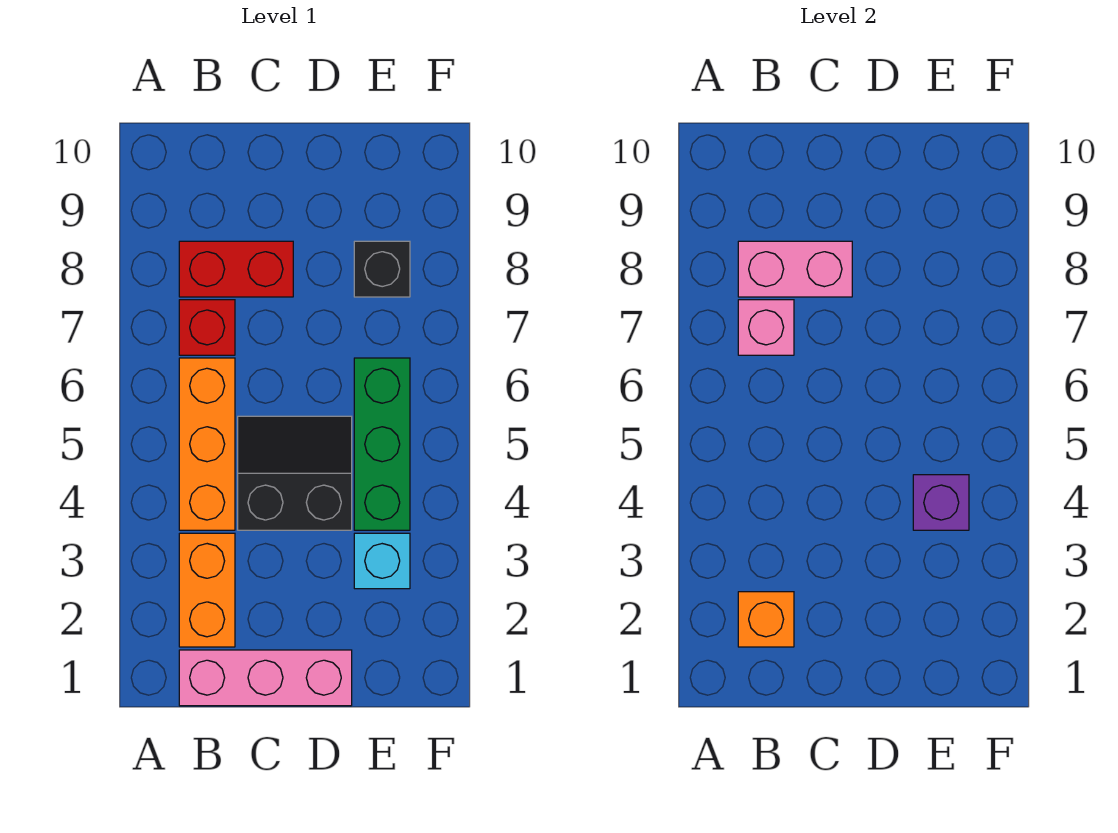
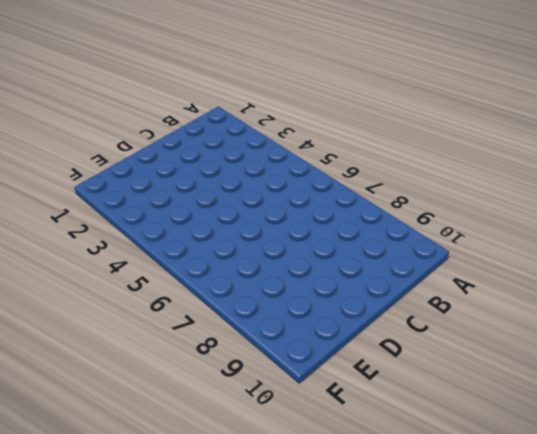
none -> pink brick B1:D1 level 1
none -> orange brick B2:B3 level 1
none -> orange brick B4:B6 level 1

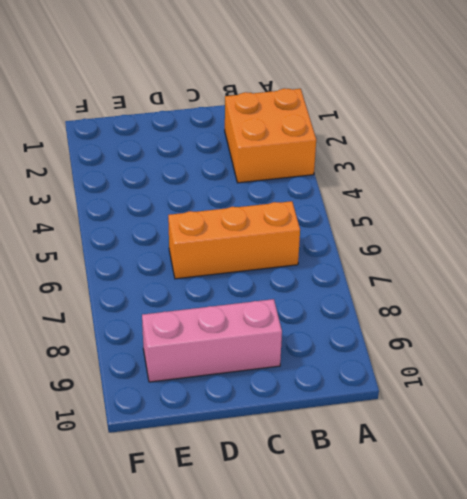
orange brick A2:B3 level 1 -> orange brick B2:B3 level 1
orange brick B6:D6 level 1 -> orange brick B4:B6 level 1
pink brick C9:E9 level 1 -> pink brick B1:D1 level 1
none -> red brick B7 level 1
none -> red brick B8:C8 level 1
none -> black slope C4:D5 level 1 top 4

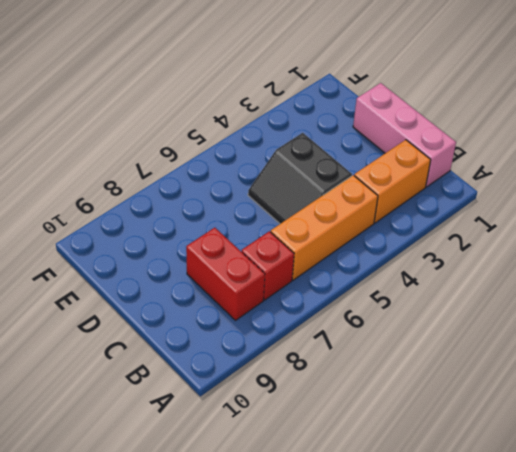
none -> cyan brick E3 level 1
none -> green brick E4:E6 level 1
none -> black brick E8 level 1

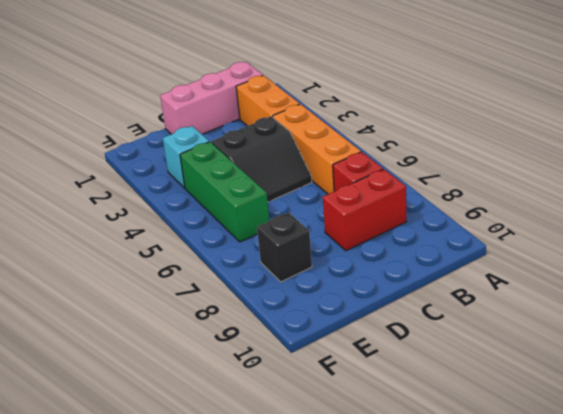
none -> orange brick B2 level 2
none -> pink brick B7 level 2
none -> pink brick B8:C8 level 2

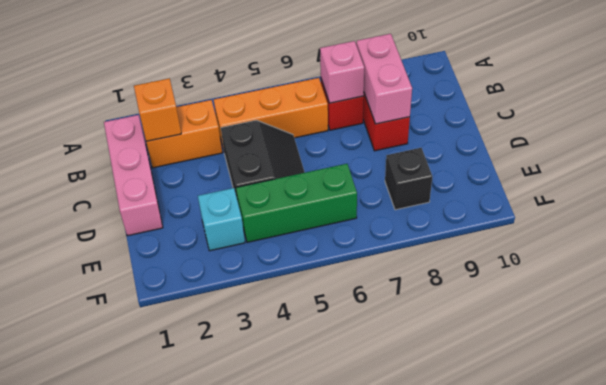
none -> purple brick E4 level 2

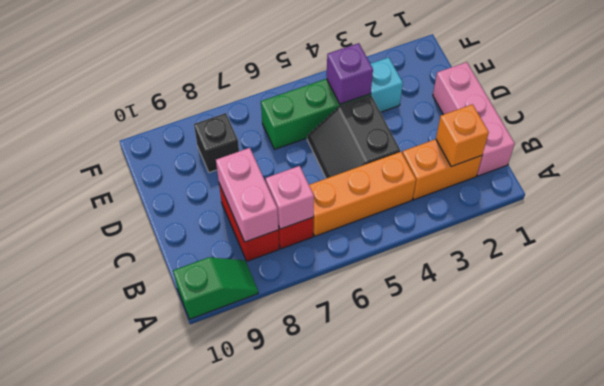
green slope A9:A10 level 1 top 10 -> none

